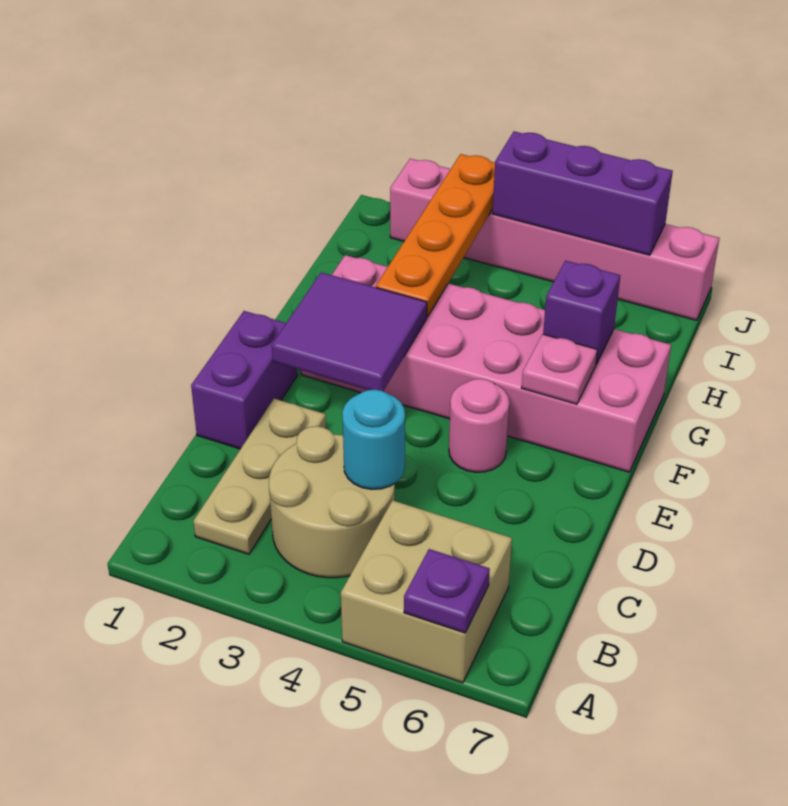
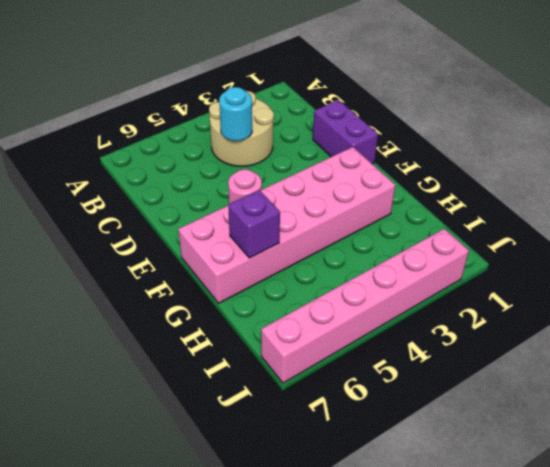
none -> tan brick A5:B6 level 1
none -> tan plate B2:D2 level 1
none -> purple plate A6 level 2

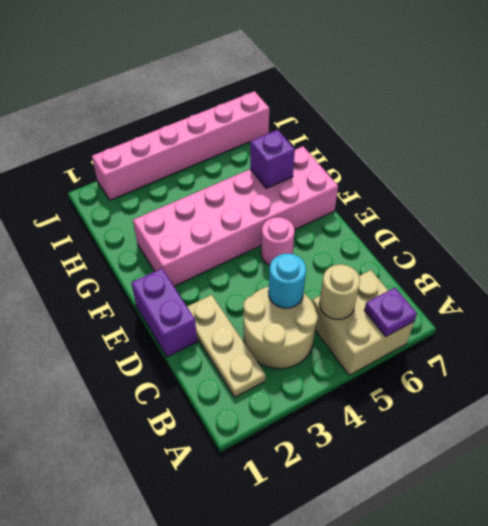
tan round brick B5 level 2 -> none
none -> purple tile E2:F3 level 2
none -> pink plate F6 level 2
none -> orange plate G3:J3 level 2

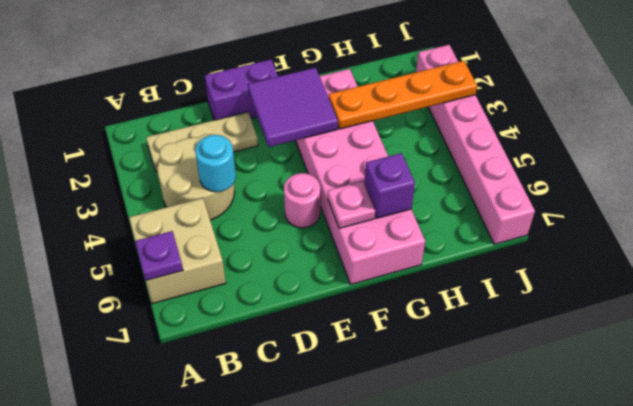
none -> purple brick J4:J6 level 2

